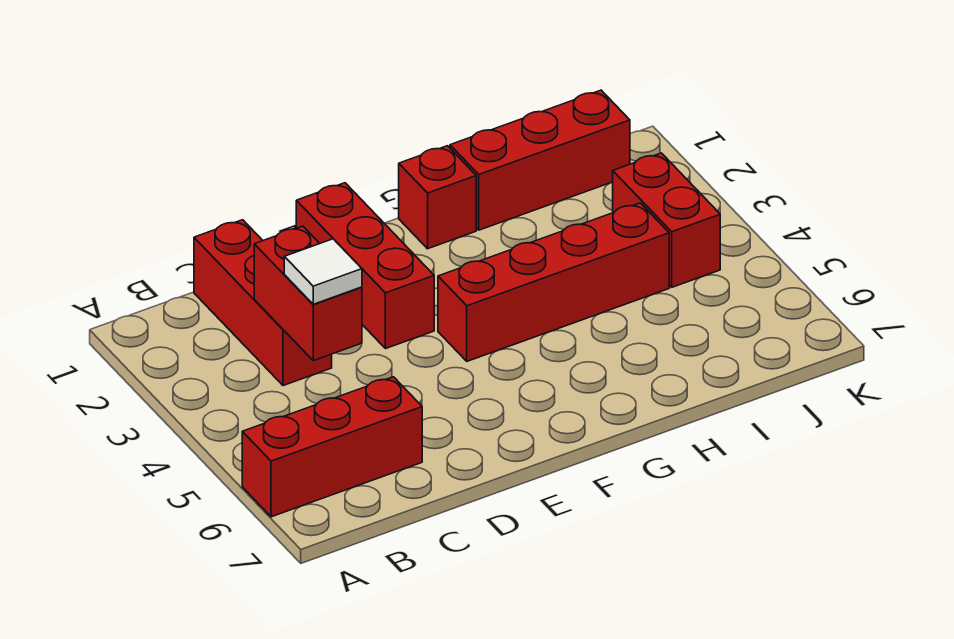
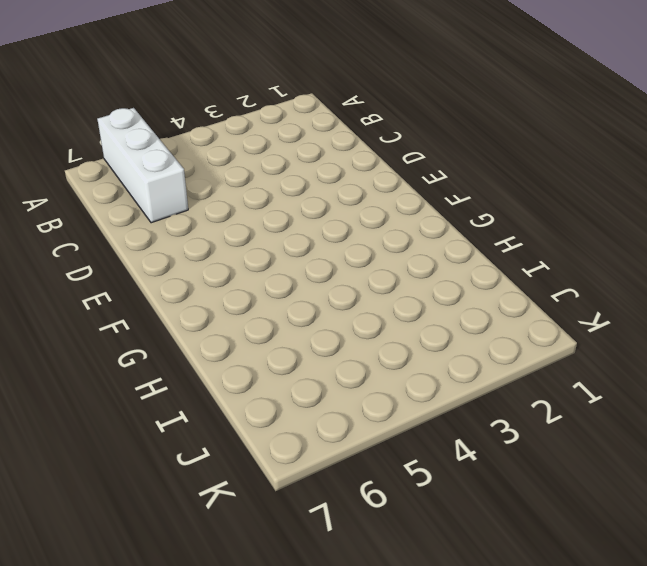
white brick A6:C6 level 1 -> red brick A6:C6 level 1
none -> red brick C1:C3 level 1
none -> red brick E1:E3 level 1

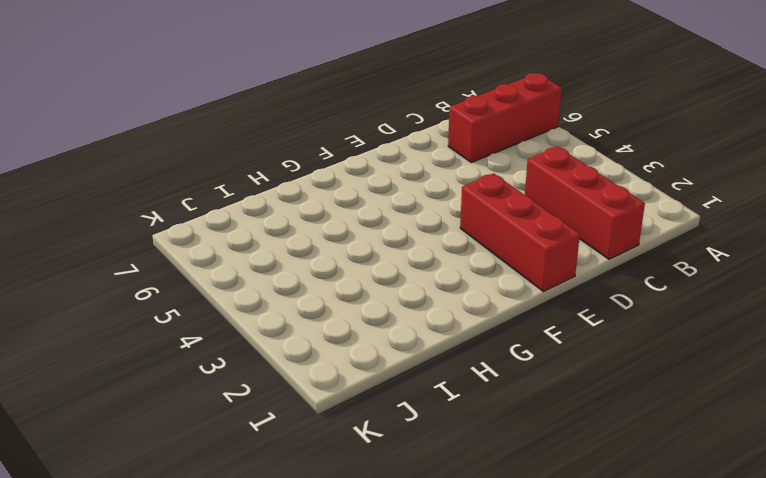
none -> red brick F4:I4 level 1
none -> red brick G1 level 1

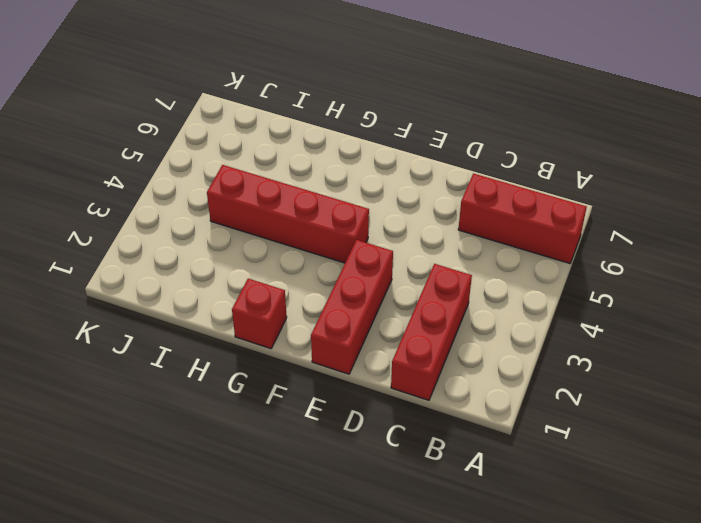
none -> red brick H1:J1 level 1
none -> red brick J3:J4 level 1

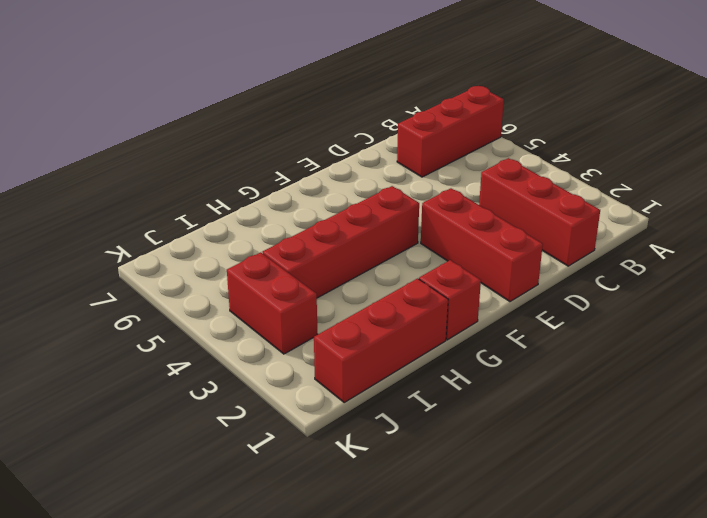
none -> red brick C3:C4 level 2
none -> white tile C4 level 3

